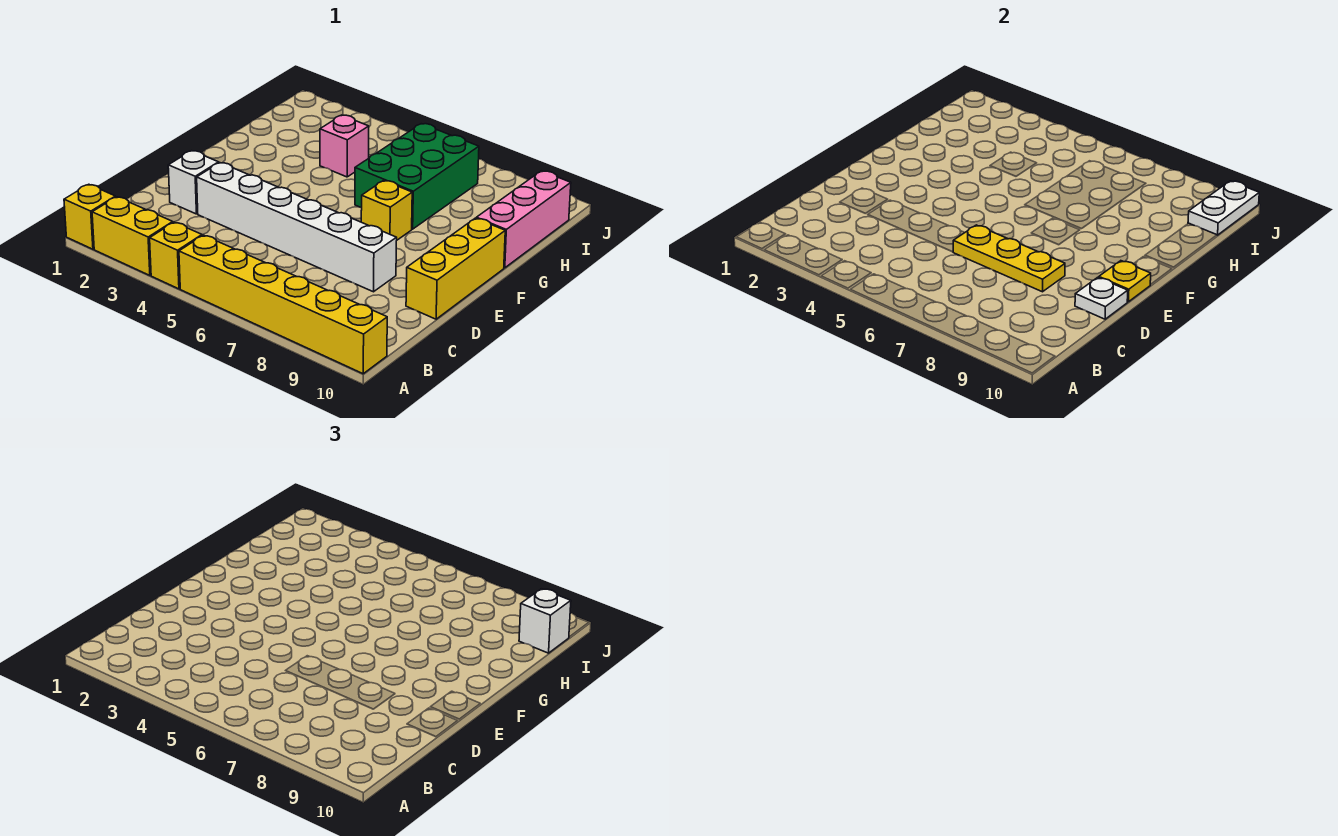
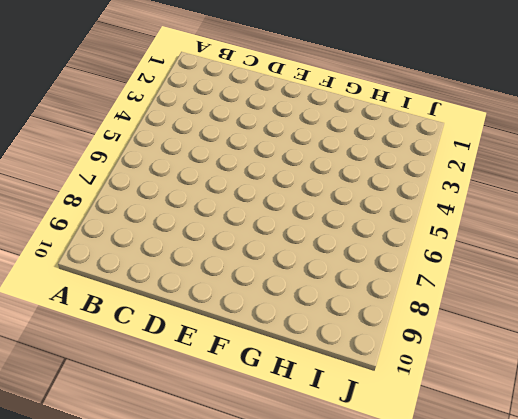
none -> yellow brick A1 level 1
none -> yellow brick A2:A3 level 1
none -> yellow brick A4 level 1

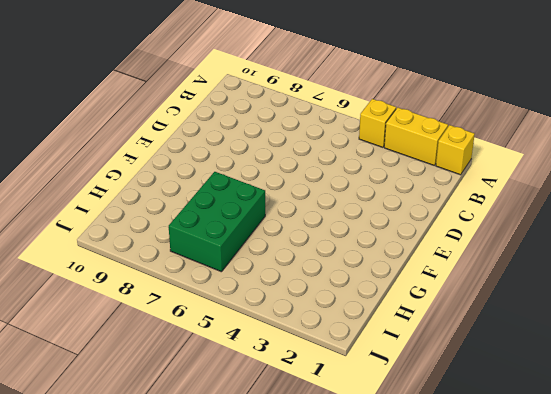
none -> yellow brick A5:A10 level 1
none -> white brick D2 level 1
none -> white brick D3:D8 level 1

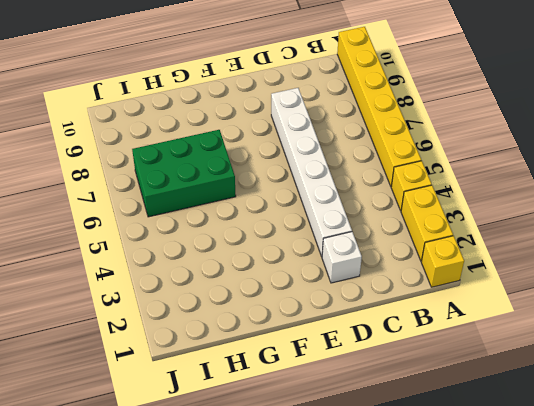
none -> yellow brick D10:F10 level 1
none -> yellow brick F7 level 1
none -> pink brick G10:I10 level 1

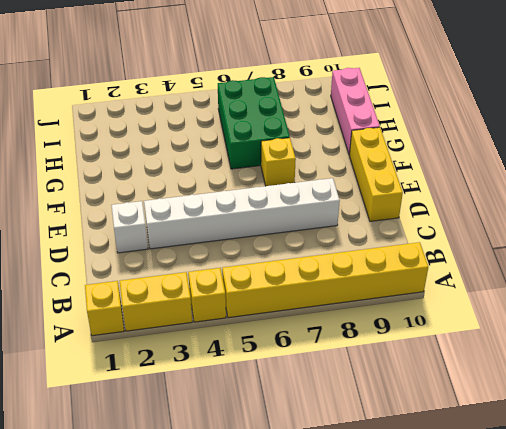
none -> pink brick H4 level 1
none -> yellow plate D6:D8 level 2
none -> white plate D10 level 2

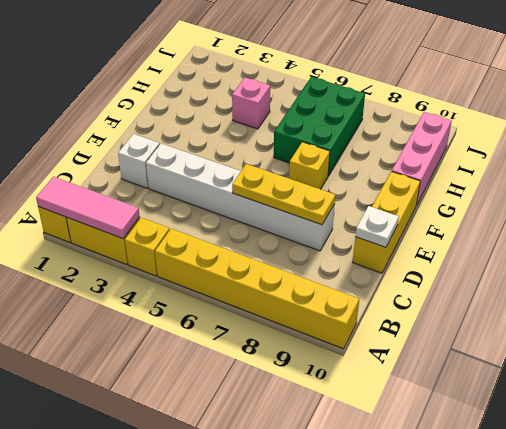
pink tile A1:A3 level 2 -> none
none -> yellow plate E10 level 2
none -> white plate I10:J10 level 2
none -> white brick I10 level 3

